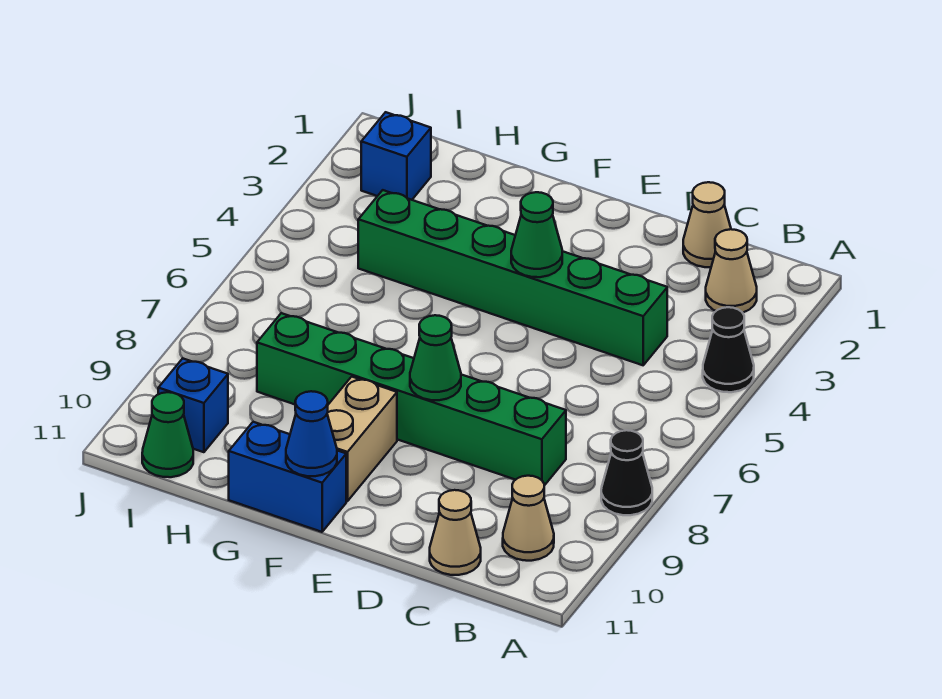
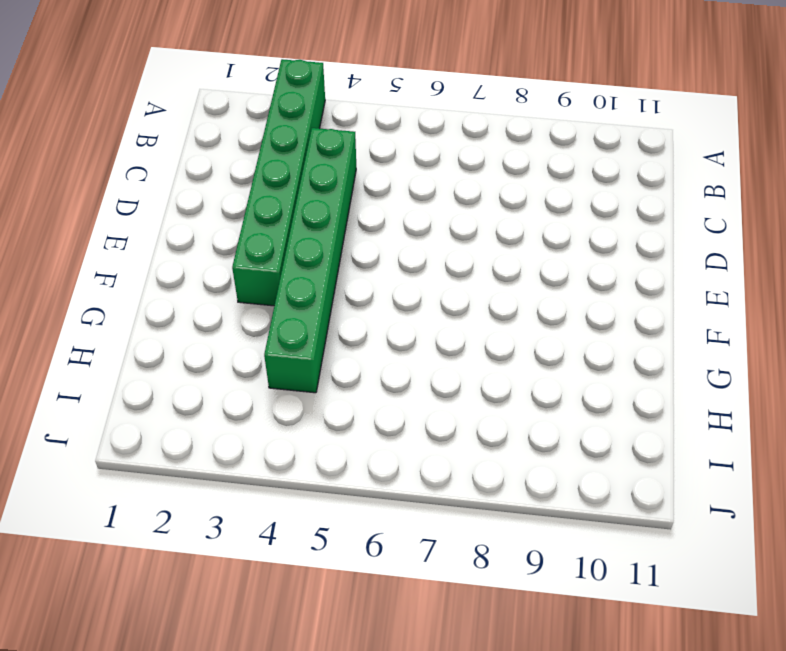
green brick A3:F3 level 1 -> green brick C8:H8 level 1
none -> black cone A4 level 1
none -> black cone A8 level 1
none -> tan cone B2 level 1

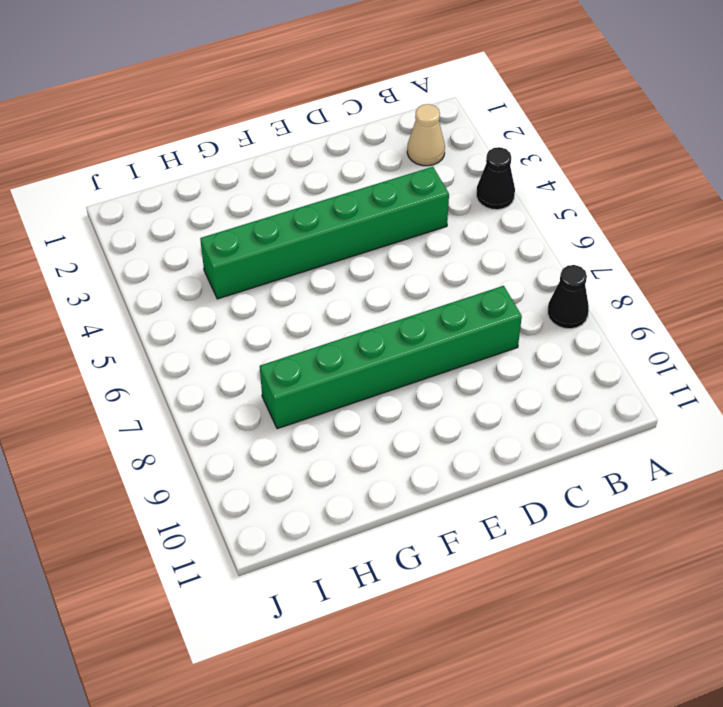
none -> tan cone B10 level 1
none -> tan cone C1 level 1
none -> tan cone C11 level 1

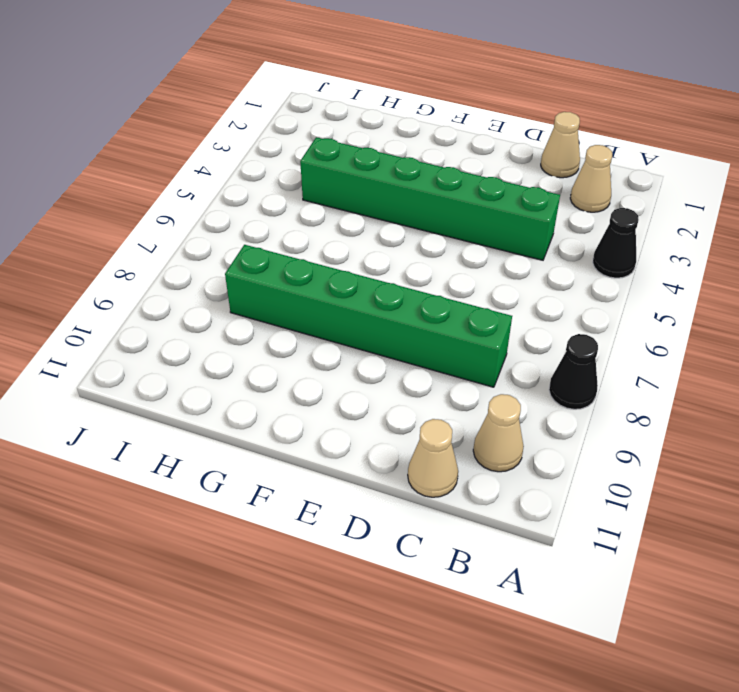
none -> tan brick F9:F10 level 1
none -> blue brick F11:G11 level 1
none -> blue brick I2 level 1

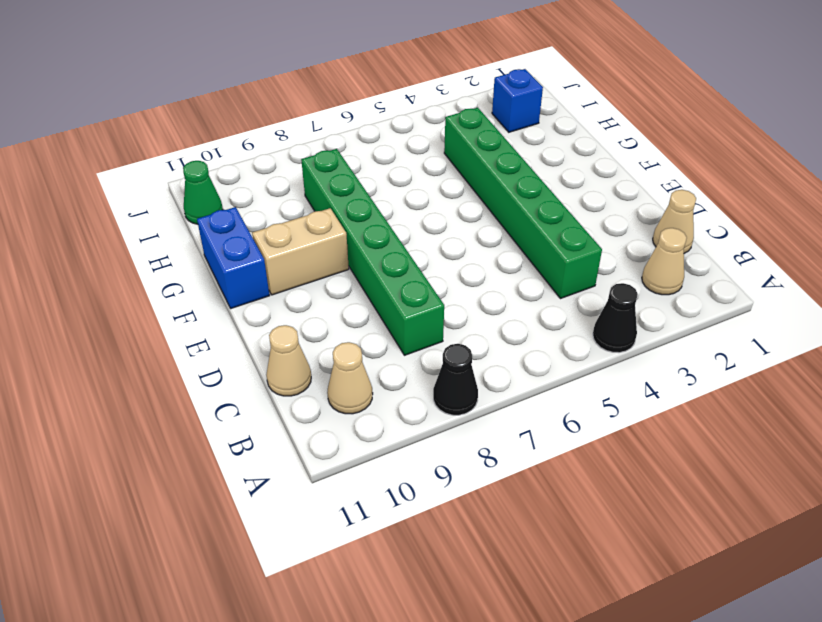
none -> blue brick I10 level 1
none -> green cone E4 level 2
none -> green cone E8 level 2

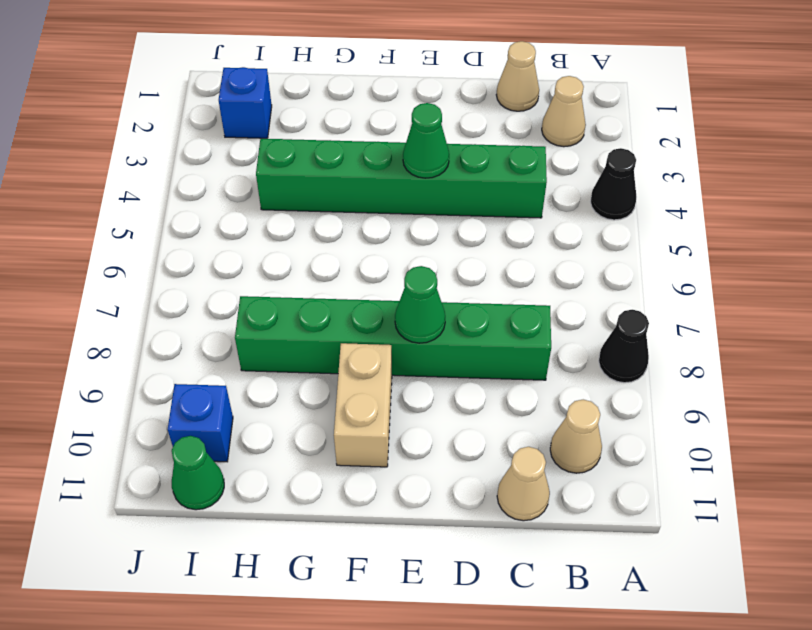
none -> blue brick F11:G11 level 1
none -> blue cone F11 level 2

